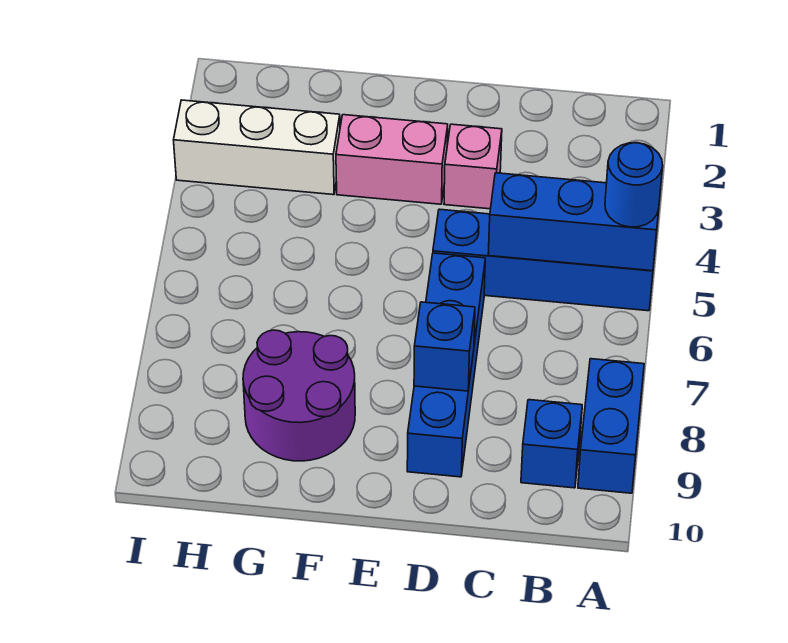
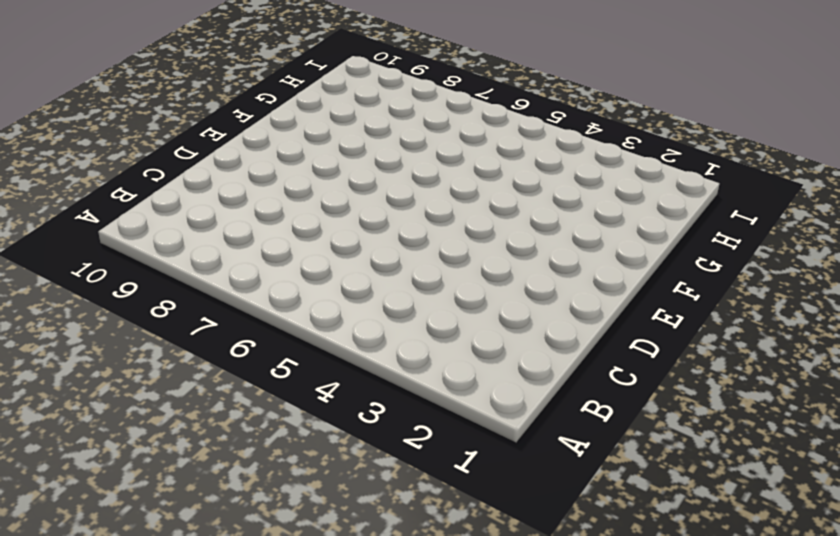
none -> blue brick A5:D5 level 1
none -> blue brick A8:A9 level 1

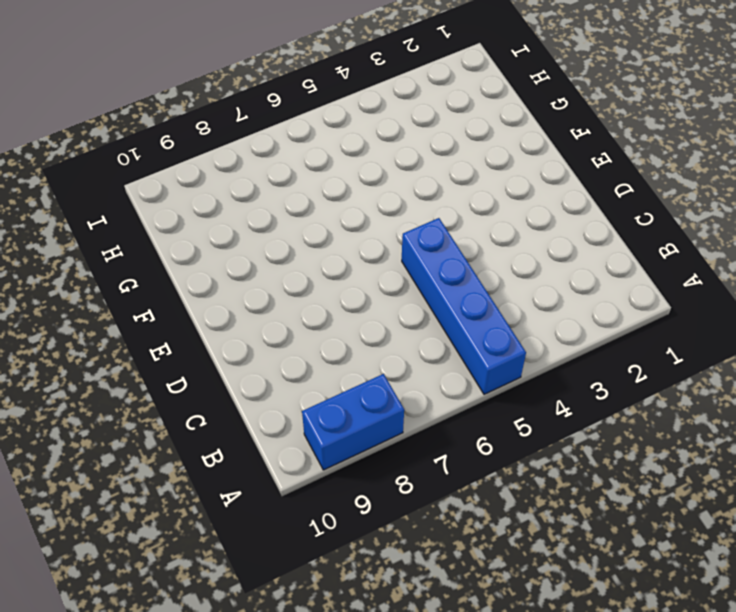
none -> blue brick B9 level 1
none -> pink brick D3 level 1

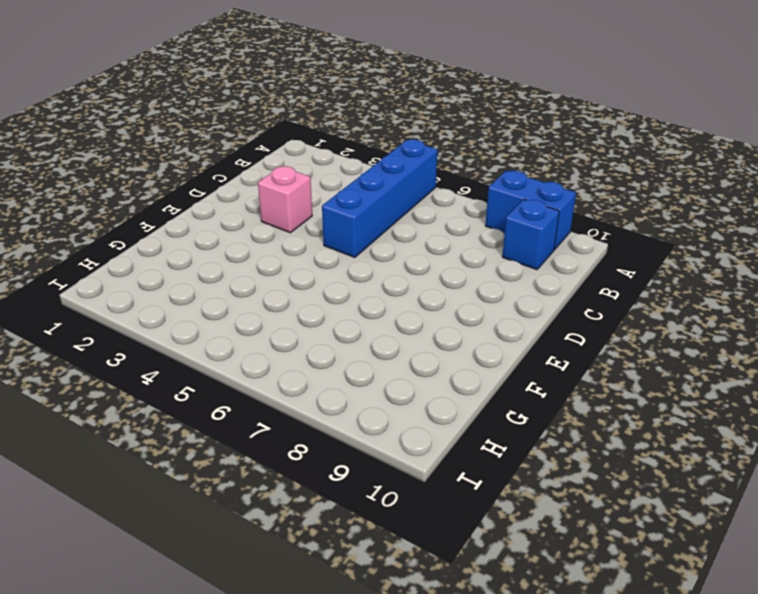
none -> blue brick D6:D9 level 1
none -> pink brick E3:F3 level 1

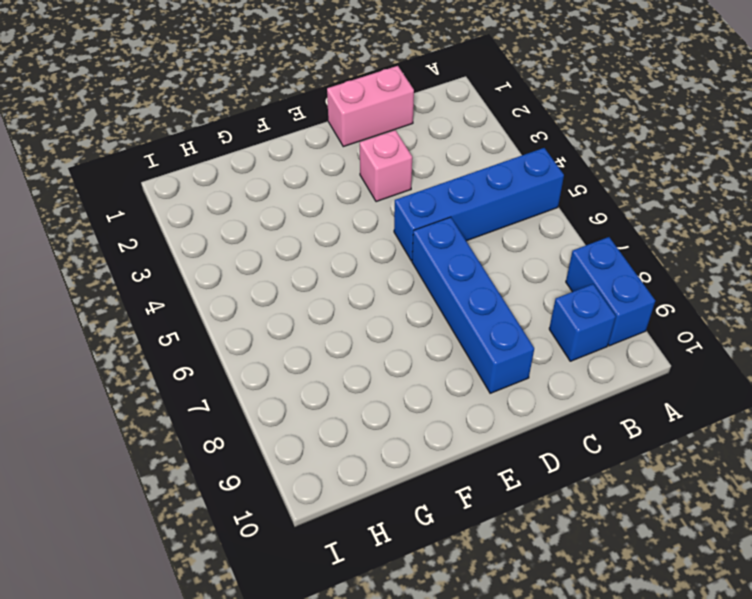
pink brick C1:D1 level 1 -> pink brick E3:F3 level 1
none -> purple round brick F8:G9 level 1
none -> white brick G3:I3 level 1

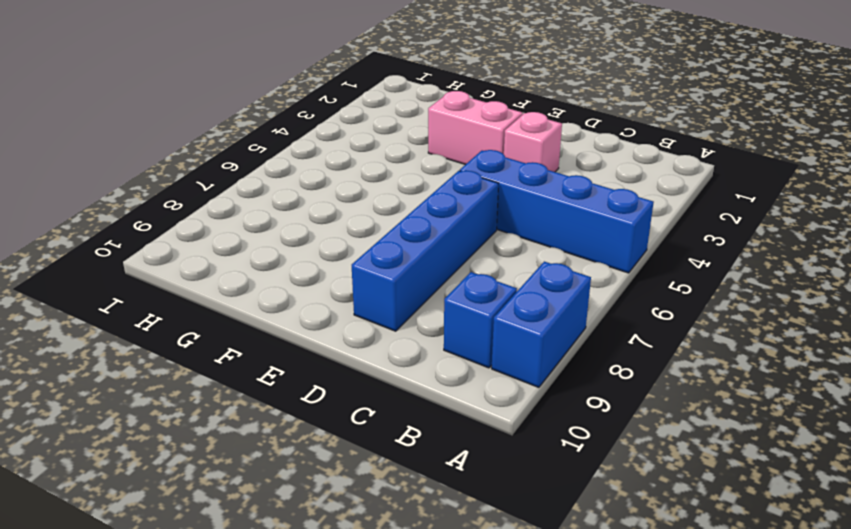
none -> purple round brick F8:G9 level 1
none -> white brick G3:I3 level 1

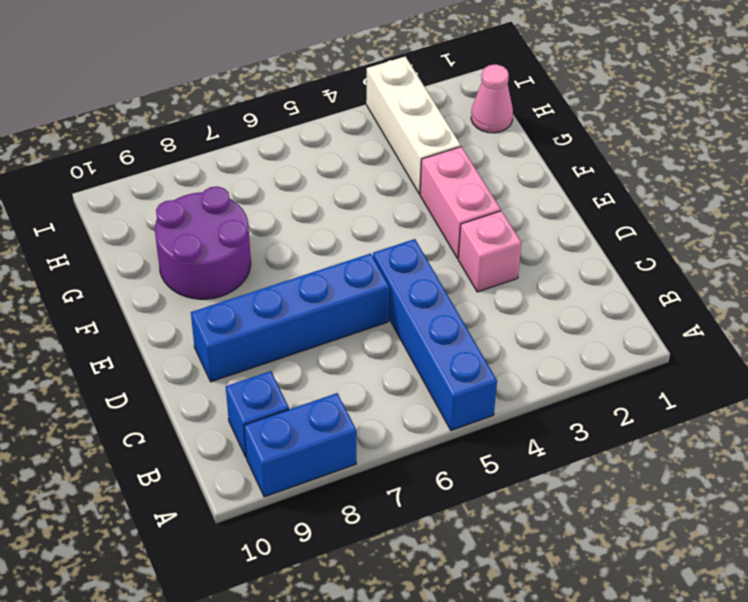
pink cone H1 level 1 -> none
none -> blue brick A5:C5 level 2
none -> blue brick D8 level 2

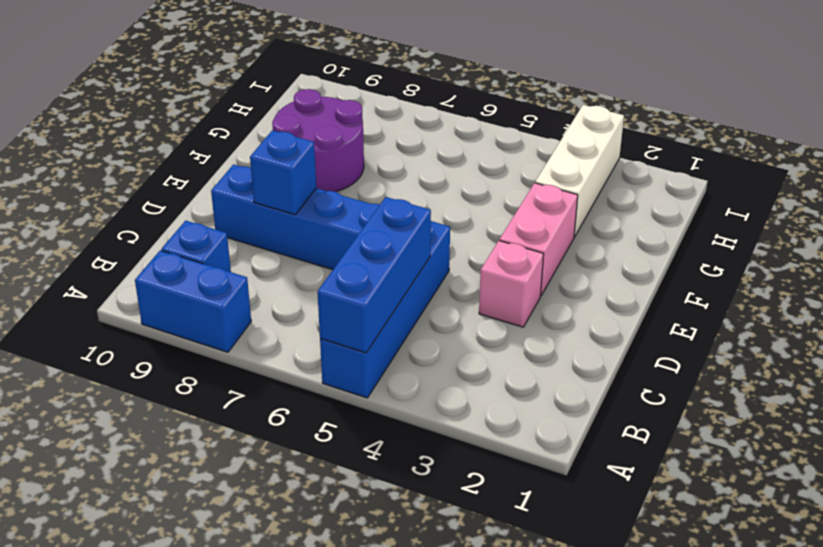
none -> blue round brick A5 level 3

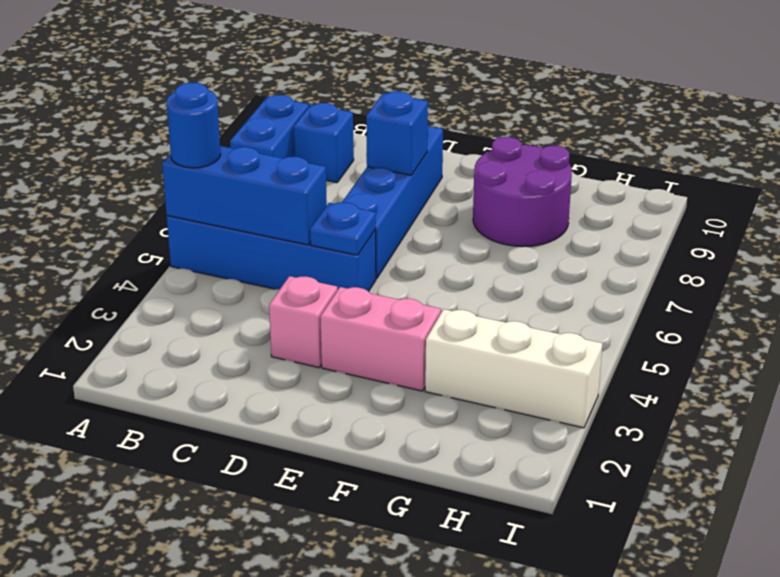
blue plate D5 level 2 -> none

